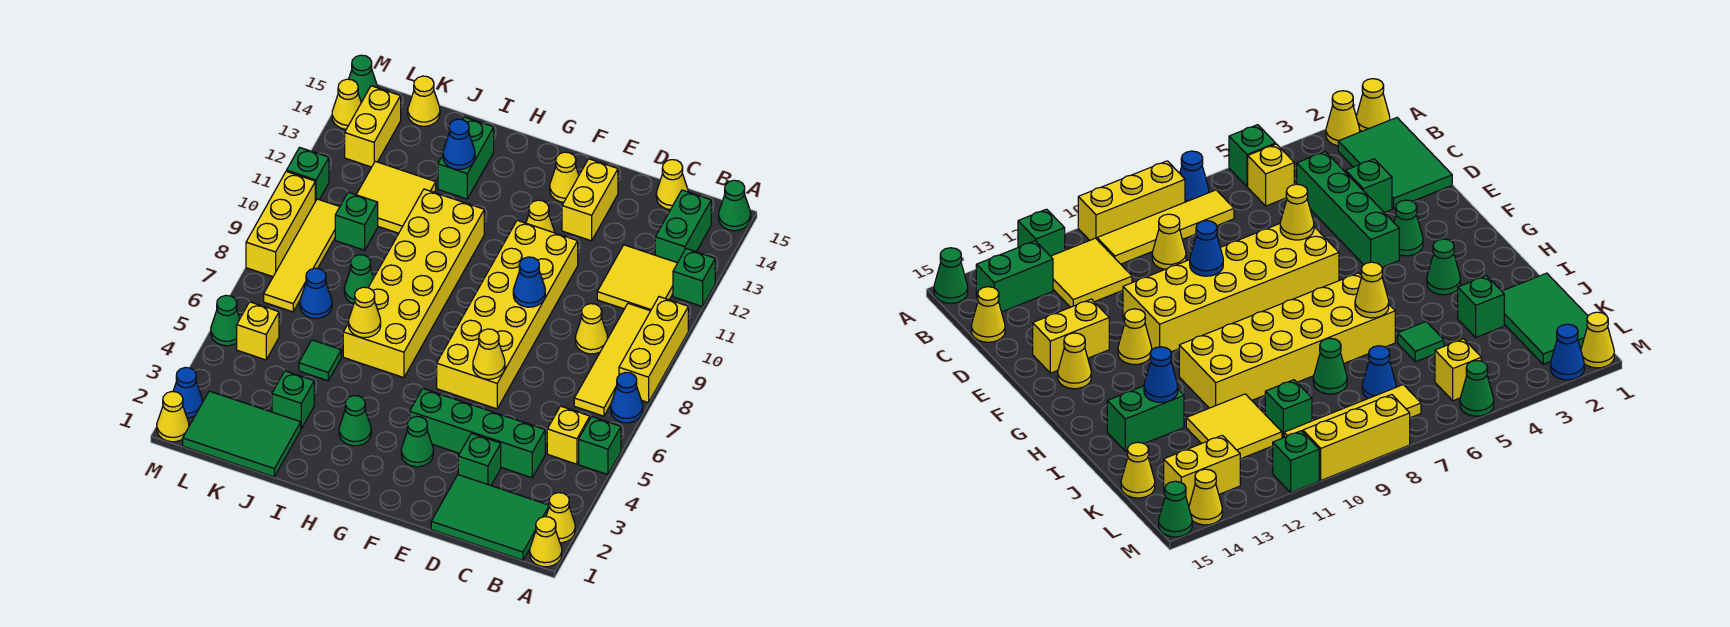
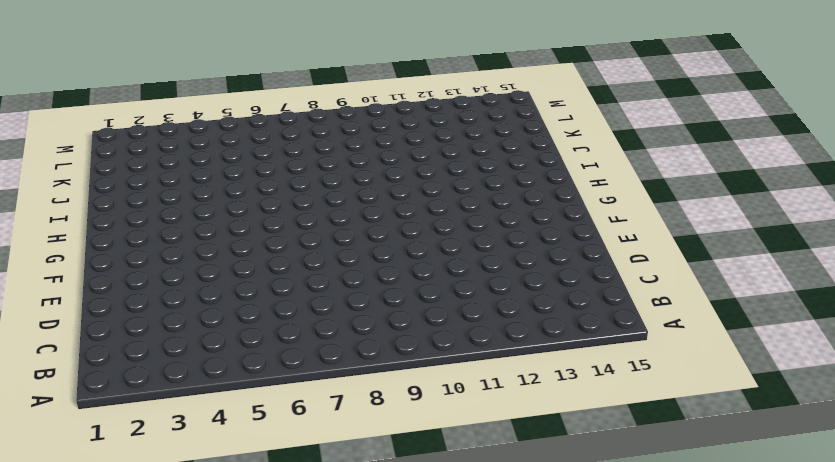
none -> yellow cone A1 level 1
none -> yellow cone A2 level 1
none -> green brick A5 level 1
none -> blue cone A7 level 1

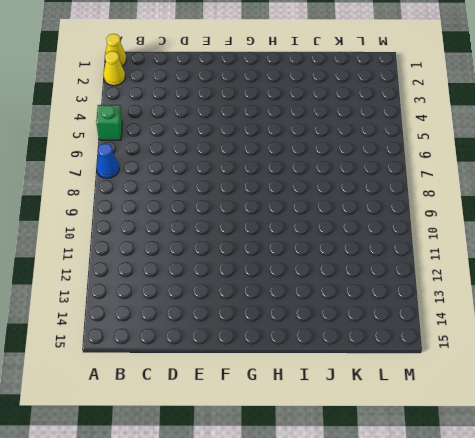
none -> yellow brick A8:A10 level 1
none -> green brick A12 level 1
none -> green cone A15 level 1
none -> green tile B1:D2 level 1

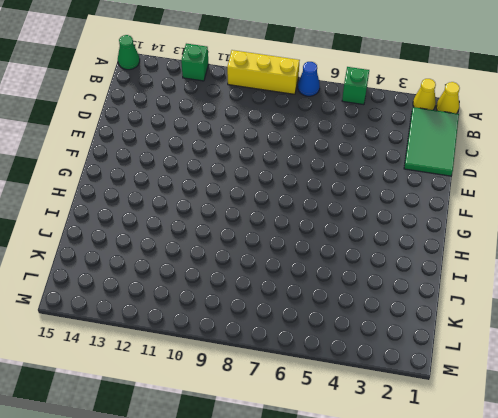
none -> yellow brick B5 level 1
none -> yellow tile B7:B10 level 1
none -> yellow tile B11:C12 level 1
none -> green brick B13:B14 level 1

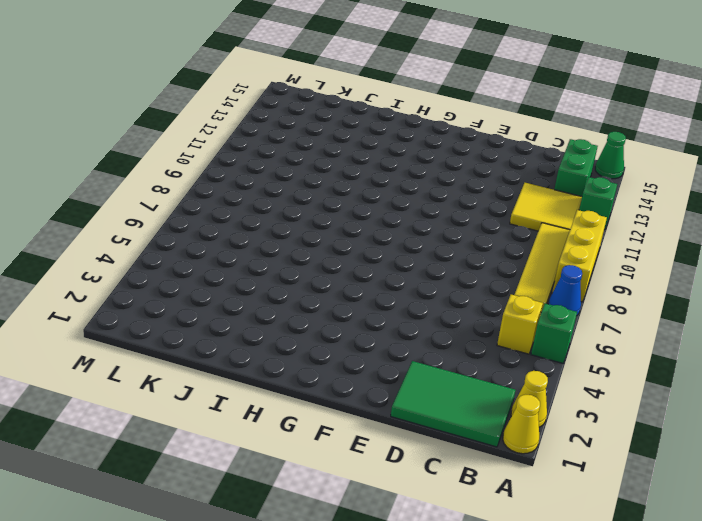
none -> green brick C4:F4 level 1
none -> yellow cone C9 level 1
none -> yellow cone C15 level 1
none -> green brick D3 level 1

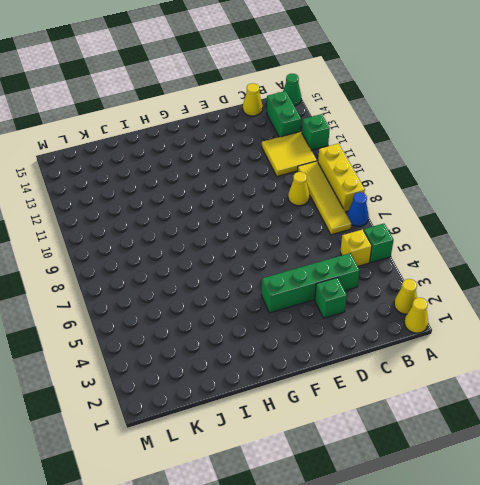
none -> green tile B1:D2 level 1
none -> yellow brick E6:F11 level 1
none -> yellow brick E13:E14 level 1
none -> green cone F3 level 1

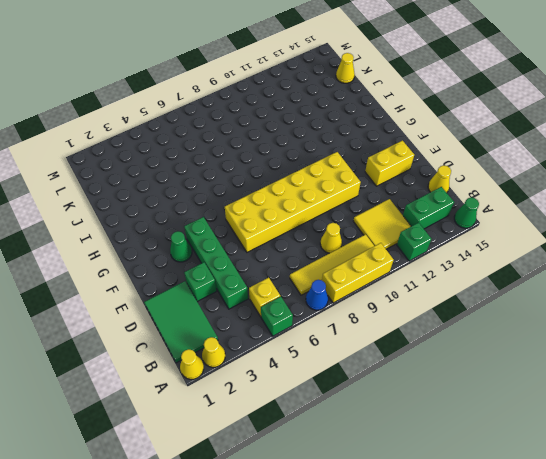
none -> yellow cone F12 level 1
none -> yellow cone F14 level 1
none -> green cone H3 level 1
none -> yellow brick H6:I11 level 1

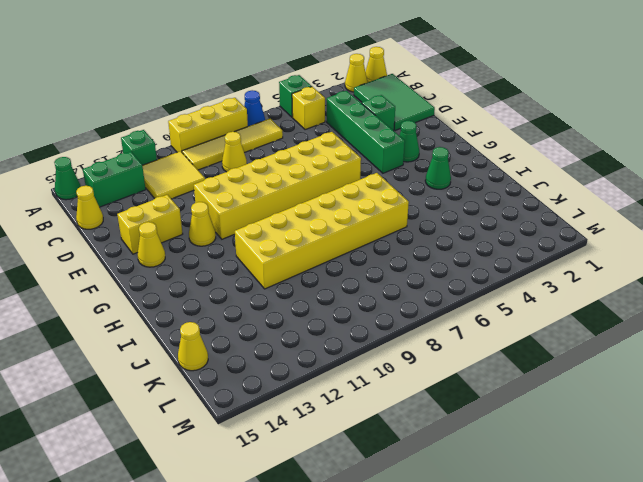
none -> green brick I13:I14 level 1
none -> green tile J1:L2 level 1
none -> green brick J3 level 1
none -> green tile J5 level 1

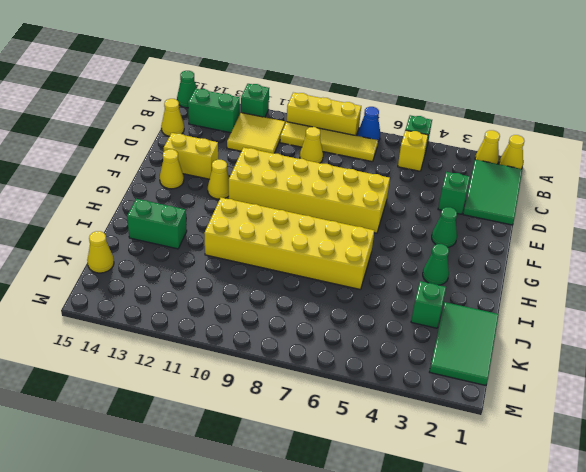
none -> green brick C4:F4 level 1
none -> green tile J5 level 1
none -> green cone J8 level 1
none -> yellow tile J11:K12 level 1

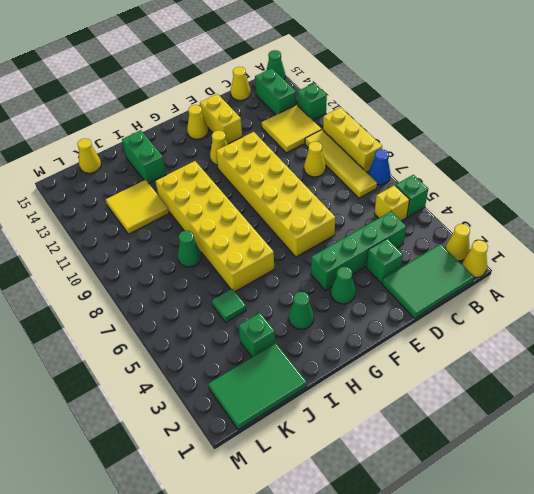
none -> blue cone K7 level 1
none -> green brick K10 level 1
none -> yellow brick L5 level 1
none -> yellow tile L7:L10 level 1

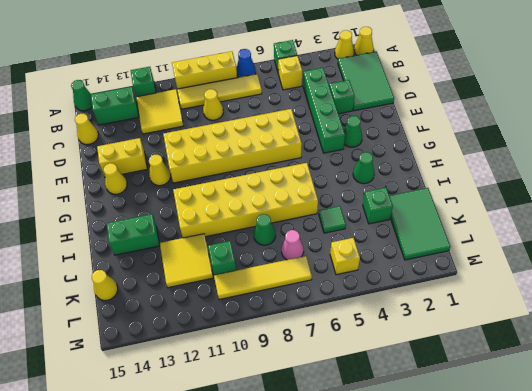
pink cone K7 level 1 -> blue cone K7 level 1
none -> yellow brick L13:L14 level 1
none -> yellow cone M1 level 1
none -> blue cone M2 level 1
none -> green cone M5 level 1

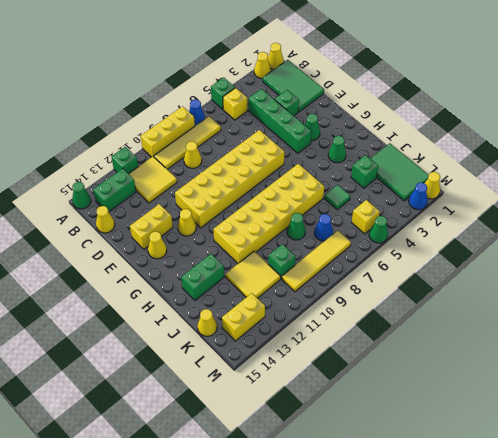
none -> yellow brick M8:M10 level 1
none -> green brick M11 level 1
none -> yellow cone M14 level 1
none -> green cone M15 level 1

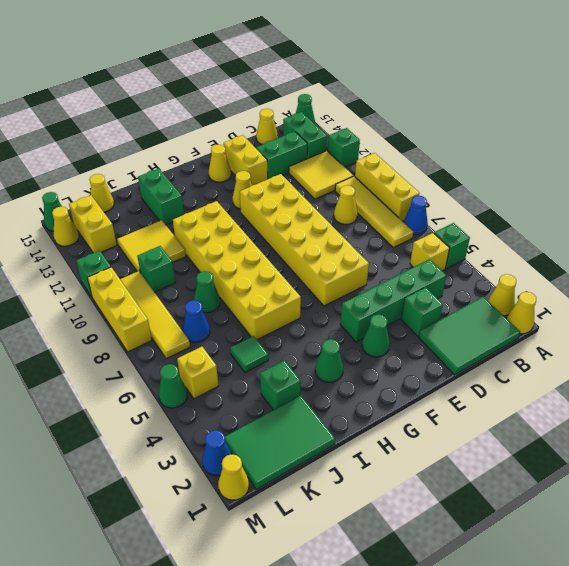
green brick C13:D13 level 1 -> none
none -> yellow cone E6 level 2
none -> blue cone E9 level 2
none -> yellow cone I6 level 2
none -> blue cone I13 level 2

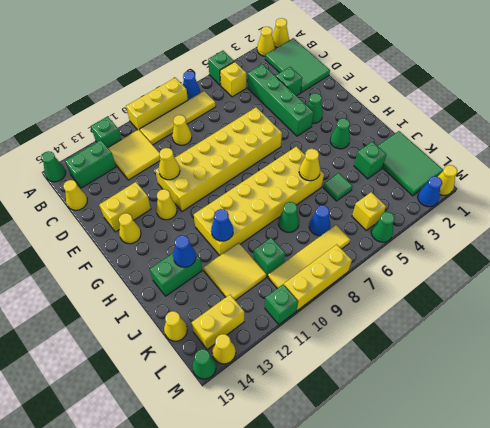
yellow cone E11 level 2 -> yellow cone E6 level 2
blue cone I11 level 2 -> blue cone E9 level 2

